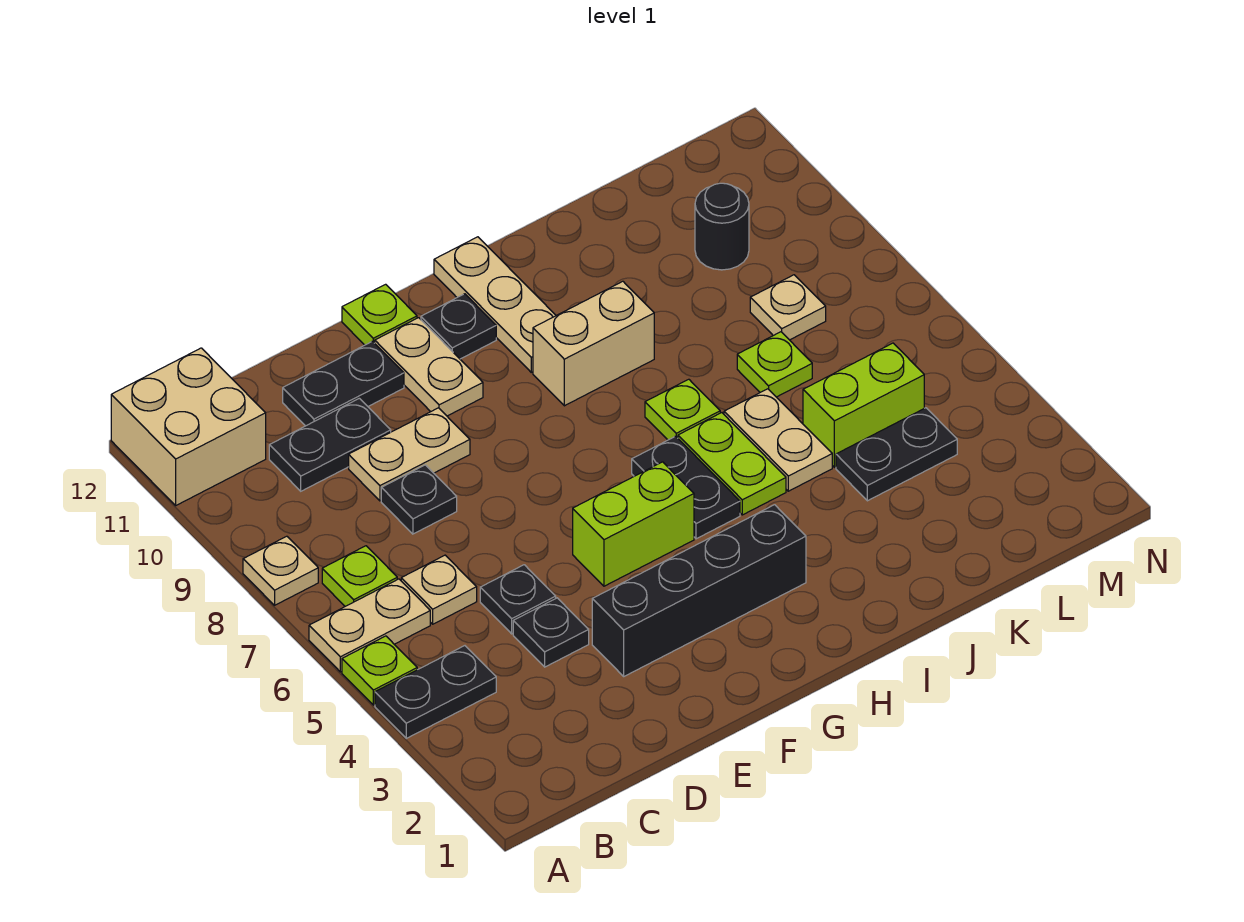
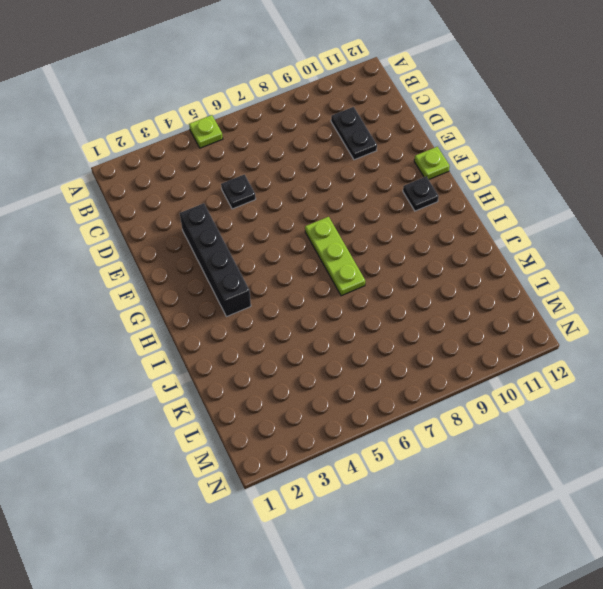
lime plate G7:I7 level 1 -> lime plate I7 level 1
none -> black plate A4:B4 level 1
none -> tan plate A6:B6 level 1
none -> tan plate A8 level 1

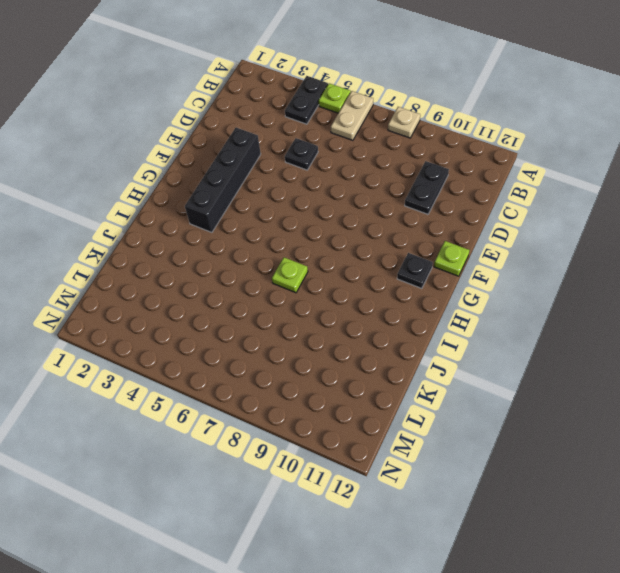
none -> tan brick A11:B12 level 1
none -> lime plate B7 level 1
none -> tan plate C6 level 1

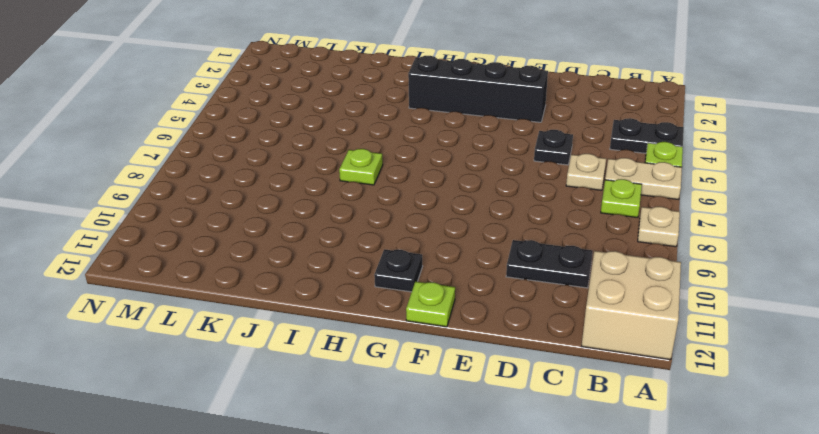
none -> black plate D4 level 1
none -> black plate D8 level 1
none -> tan plate D9:E9 level 1

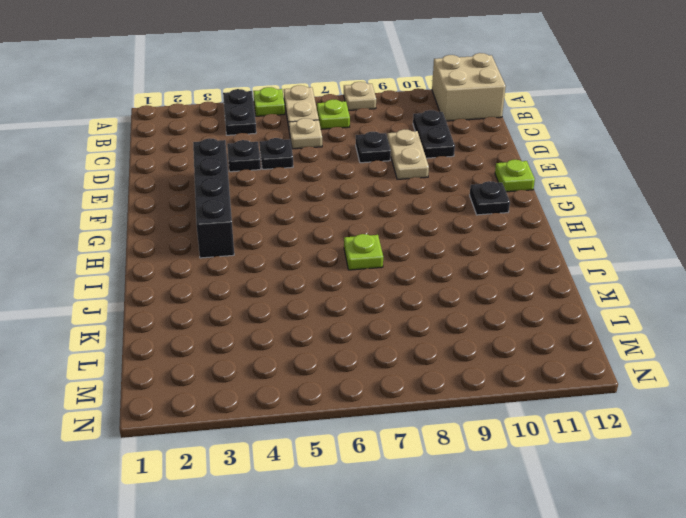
none -> black plate D11:E11 level 1
none -> lime brick F5:G5 level 1
none -> tan plate F10:F11 level 1

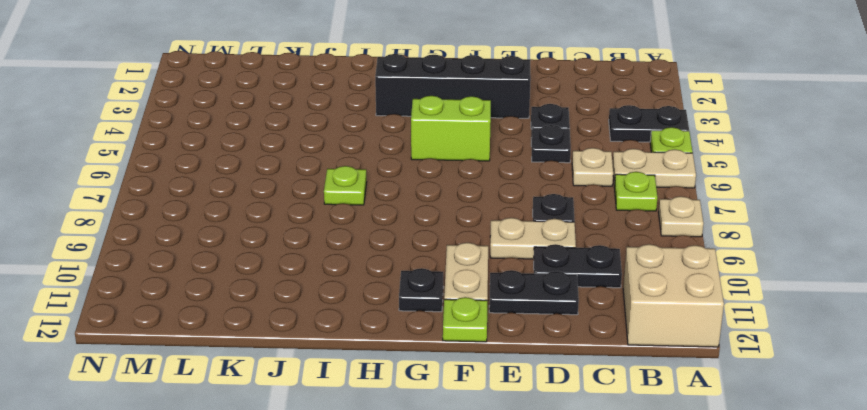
none -> black plate H5:H6 level 1
none -> tan brick H9:I9 level 1
none -> tan plate H10:H12 level 1

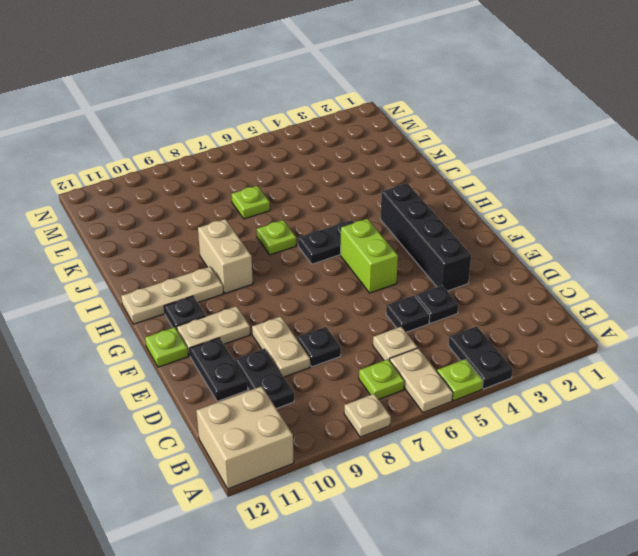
none -> lime plate I5:I6 level 1
none -> tan plate J5:J6 level 1
none -> black plate K4:L4 level 1

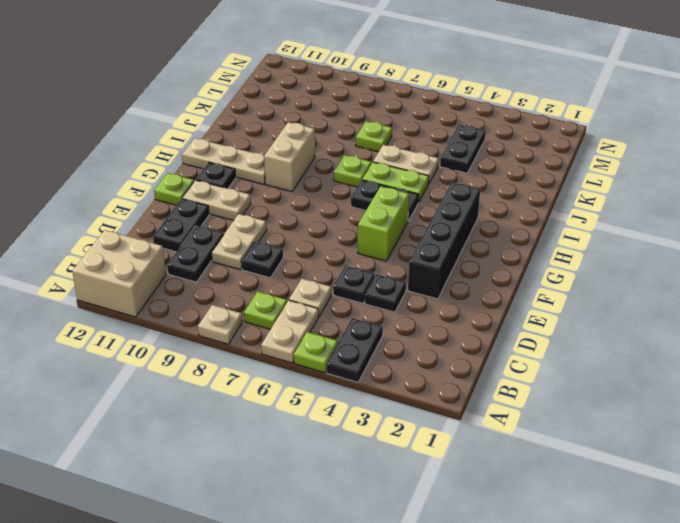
none -> lime brick K5:L5 level 1
none -> tan plate L8 level 1
none -> black round brick L10 level 1

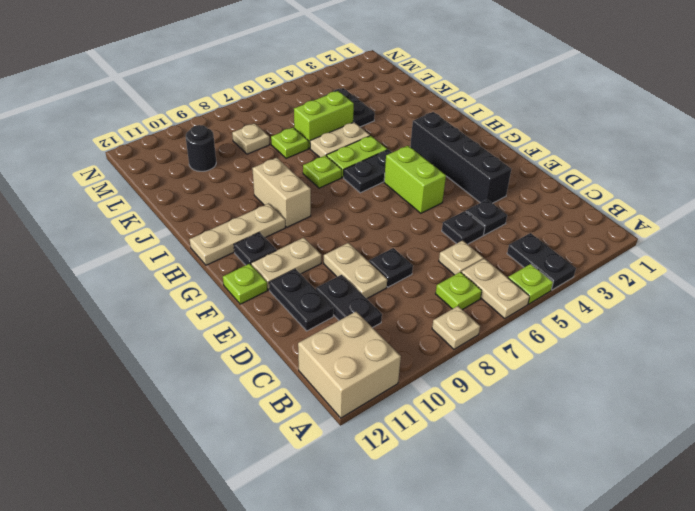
lime brick K5:K6 level 1 -> lime brick K5:L5 level 1

